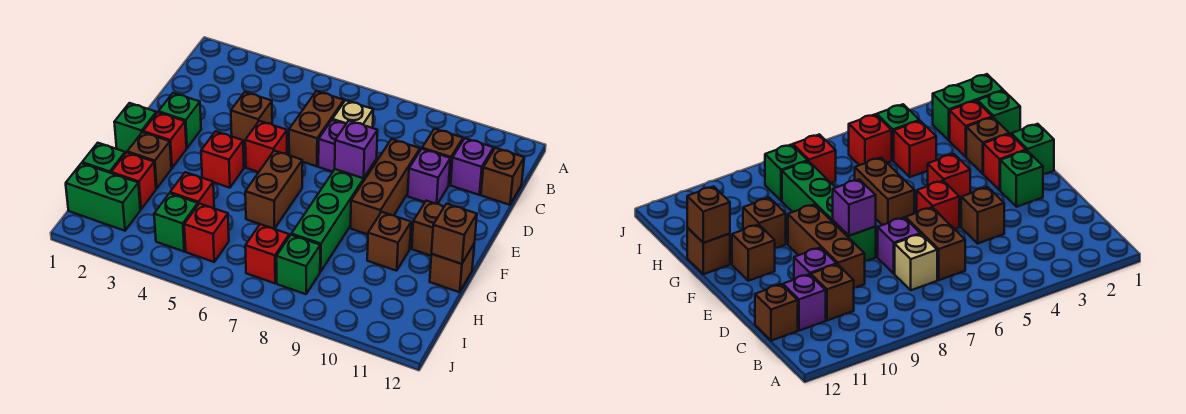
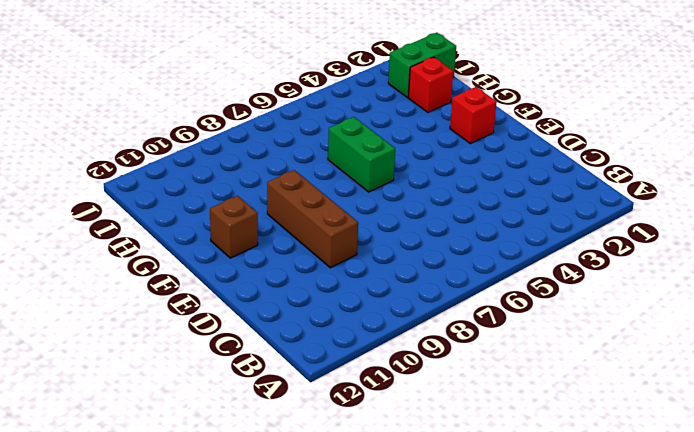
green brick F6:G6 level 1 -> brown brick F6:G6 level 1
none -> brown brick C6:D6 level 1
none -> tan brick C7 level 1
none -> brown brick C10 level 1
none -> purple brick C11 level 1

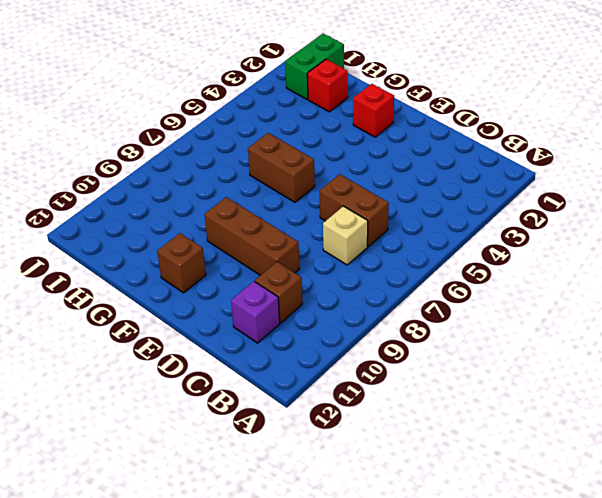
none -> brown brick C12 level 1
none -> brown brick D4 level 1
none -> purple brick D7 level 1
none -> purple brick D10 level 1

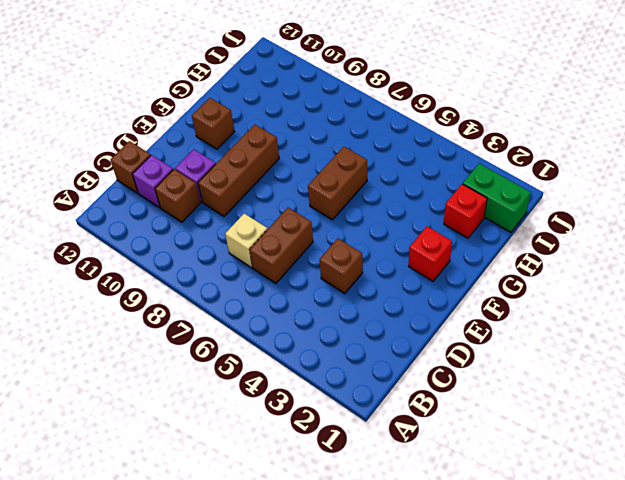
none -> purple brick D7 level 1
none -> green brick E2 level 1
none -> red brick E5 level 1
none -> green brick E8:H8 level 1

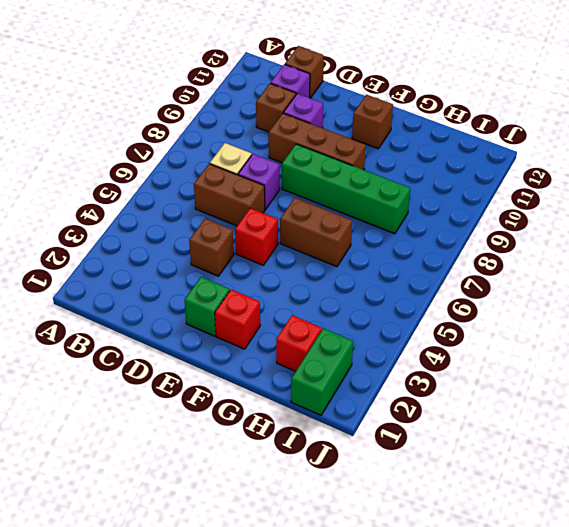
none -> green brick F1 level 1
none -> red brick F4 level 1
none -> brown brick G2 level 1
none -> brown brick G10 level 1

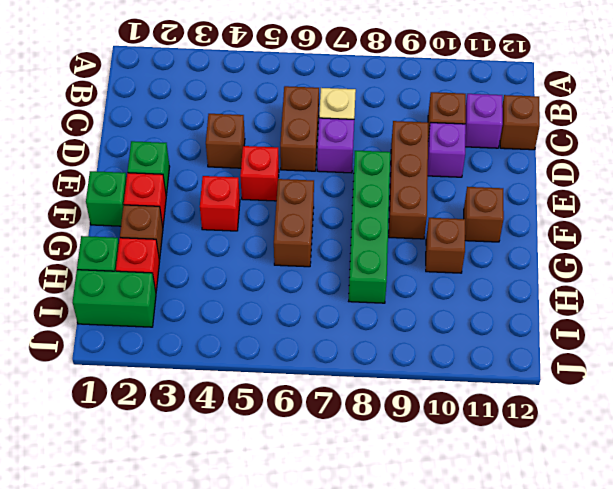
none -> brown brick G12 level 1
none -> red brick H4 level 1
none -> green brick I4 level 1
none -> red brick I5 level 1

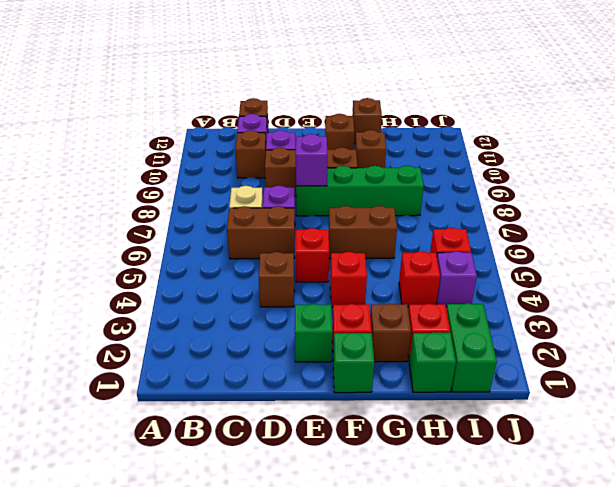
purple brick I4 level 1 -> green brick I4 level 1
none -> red brick I7 level 1
none -> green brick I8 level 1
none -> brown brick G12 level 2

